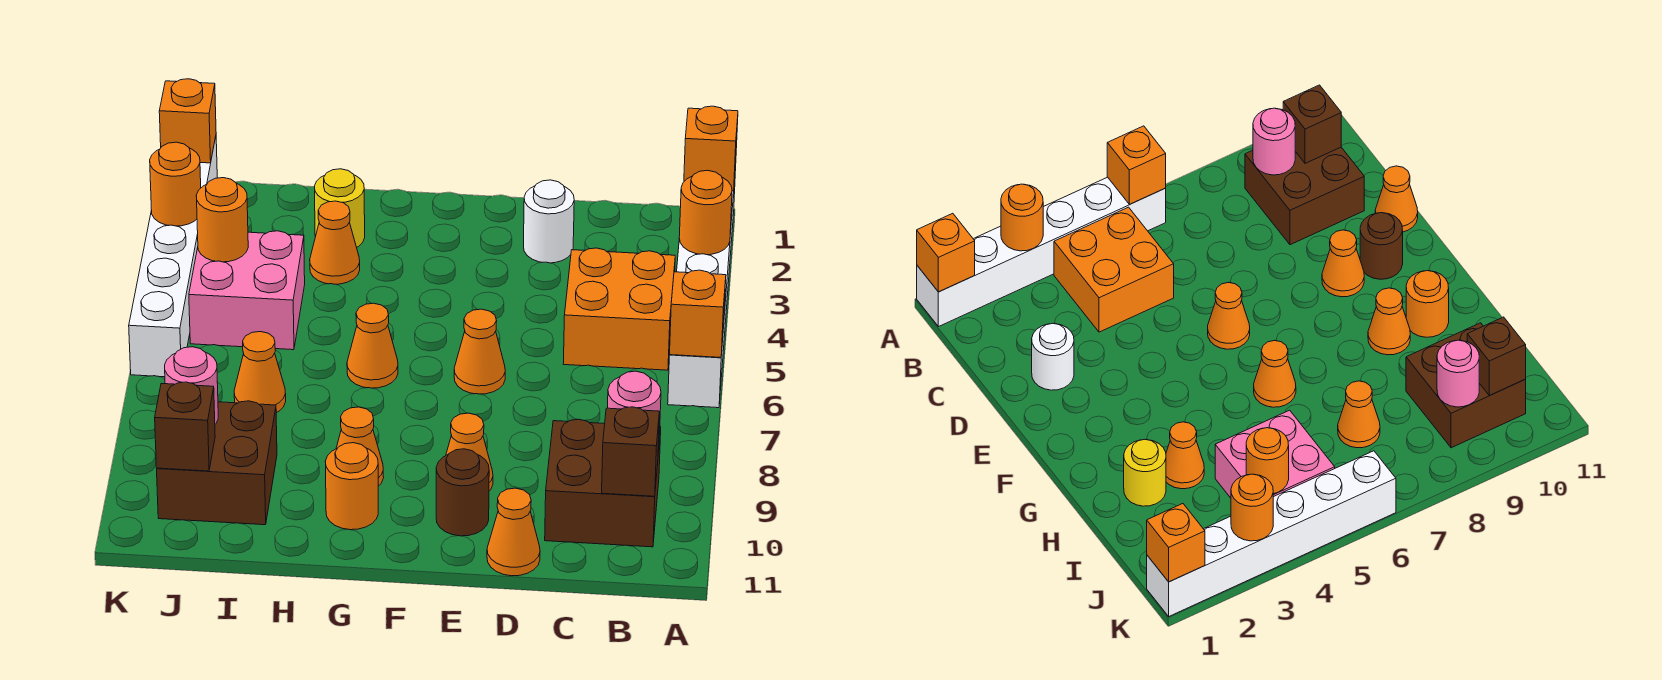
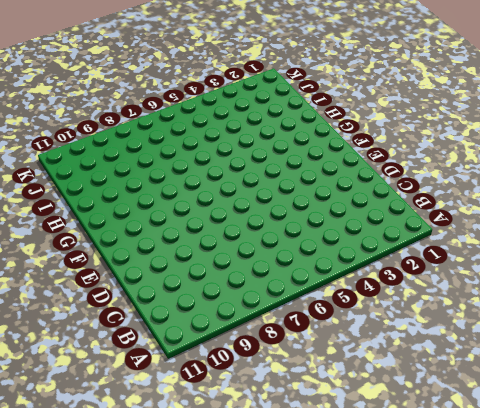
none -> white brick A1:A6 level 1
none -> orange brick B4:C5 level 1
none -> brown brick B9:C10 level 1

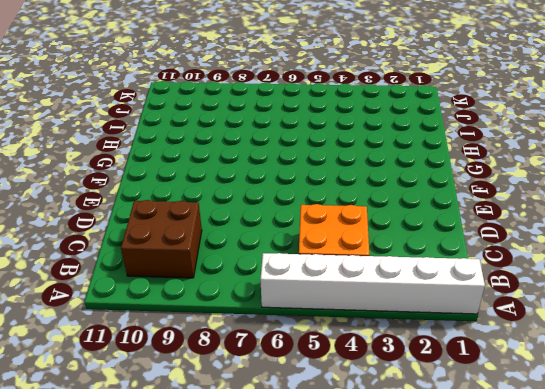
none -> white round brick D2 level 1
none -> orange cone D11 level 1
none -> orange cone E6 level 1

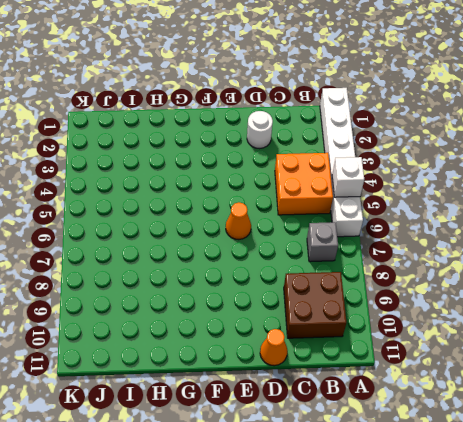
white brick A5 level 2 -> none
grey brick B7 level 1 -> none
none -> orange cone E9 level 1
none -> brown round brick E10 level 1
none -> orange cone G6 level 1

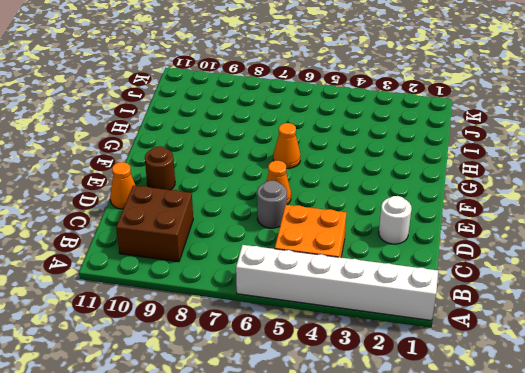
grey round brick D6 level 1 -> none
none -> orange cone E9 level 1
none -> orange cone G9 level 1
none -> orange round brick G10 level 1

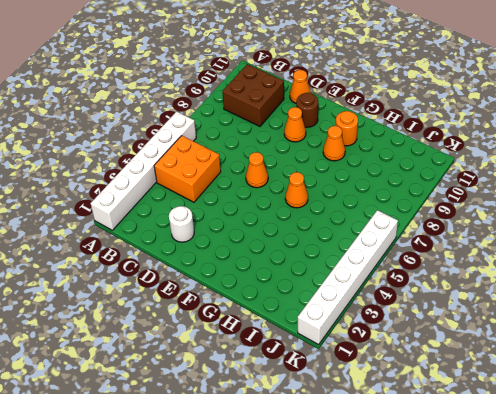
none -> yellow round brick H2 level 1
none -> orange cone H3 level 1
none -> pink brick I4:J5 level 1

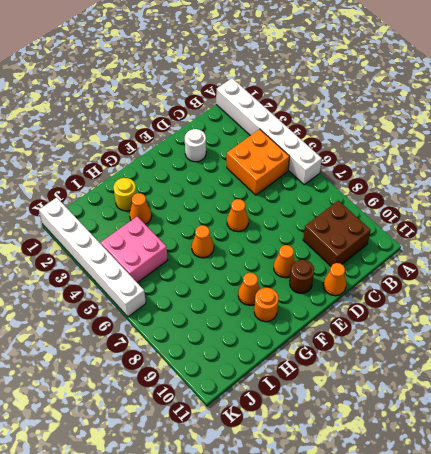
none -> orange cone I7 level 1
none -> brown brick I9:J10 level 1
none -> orange brick A1 level 2

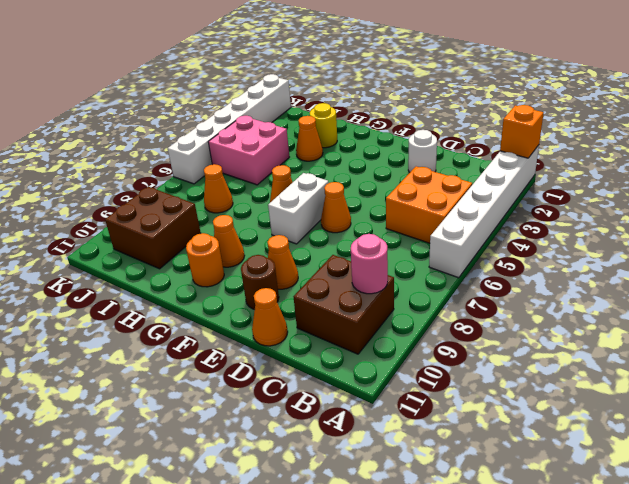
white brick F6:F7 level 1 -> none
none -> orange round brick A3 level 2
none -> orange brick A6 level 2
none -> brown brick B10 level 2

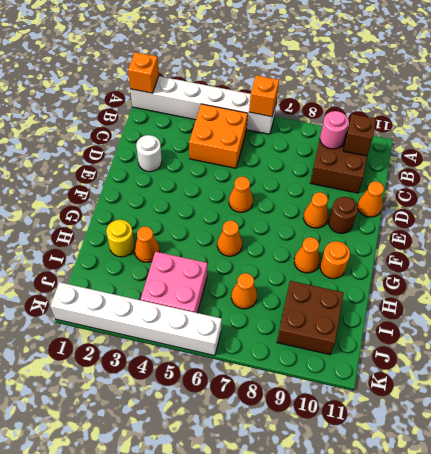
none -> orange round brick A3 level 2
none -> orange round brick J4 level 2
none -> pink round brick J9 level 2

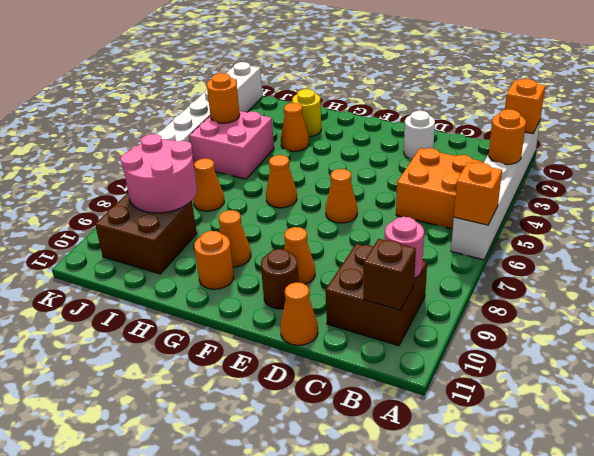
pink round brick I8:J9 level 2 -> pink round brick J9 level 2
none -> brown brick J10 level 2
none -> orange brick K1 level 2
none -> orange round brick K3 level 2

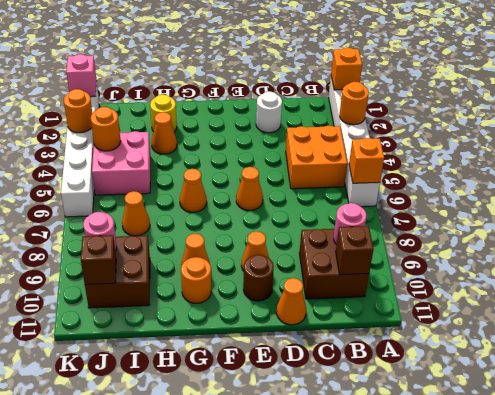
pink brick K1 level 2 -> orange brick K1 level 2

